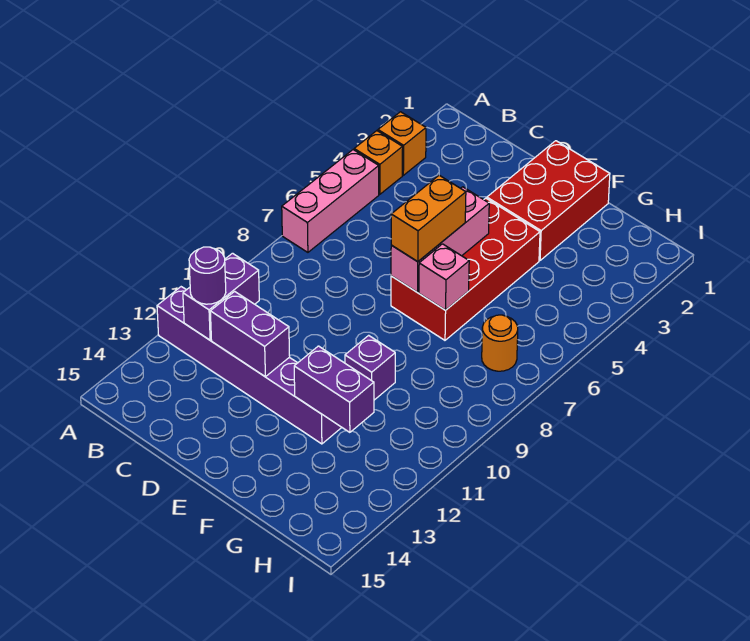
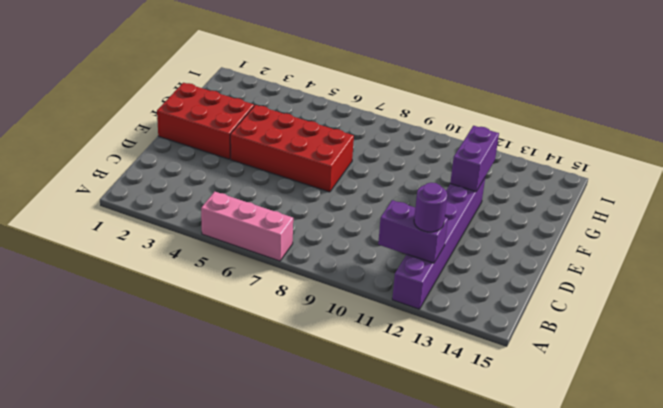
none -> orange brick A3 level 1
none -> orange brick A4 level 1
none -> purple brick F10 level 1

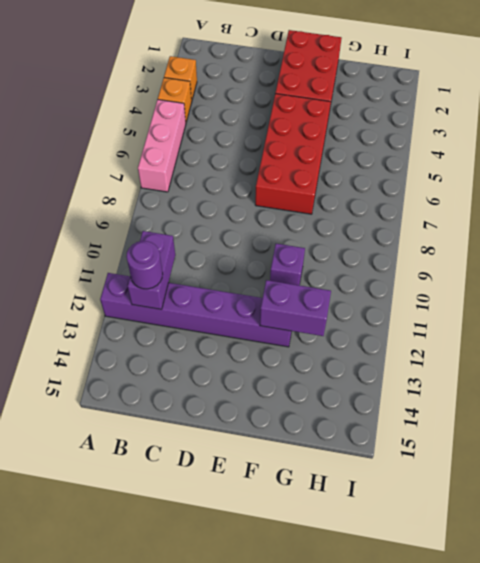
none -> orange round brick H7 level 1
none -> purple brick C12:D12 level 2
none -> pink brick E5:E7 level 2

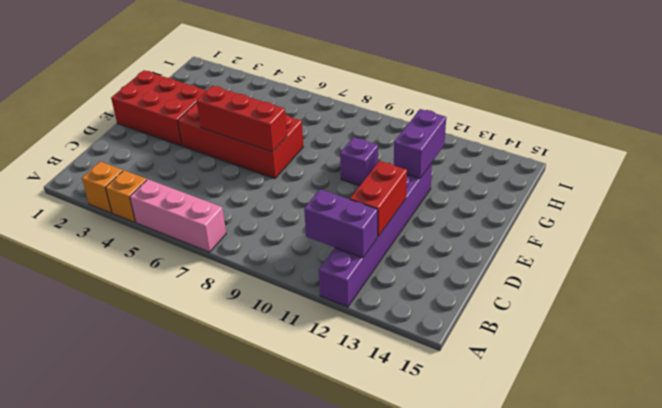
red brick C12:D12 level 2 -> purple brick C12:D12 level 2
red brick E5:E7 level 2 -> pink brick E5:E7 level 2
none -> orange round brick H7 level 1
none -> pink brick F7 level 2
none -> purple round brick B12 level 3

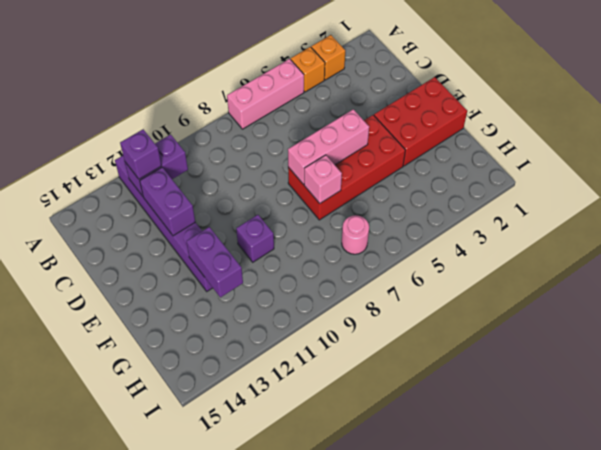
purple brick B12 level 3 -> purple round brick B12 level 3
pink round brick H7 level 1 -> orange round brick H7 level 1
none -> orange brick E6:E7 level 3

